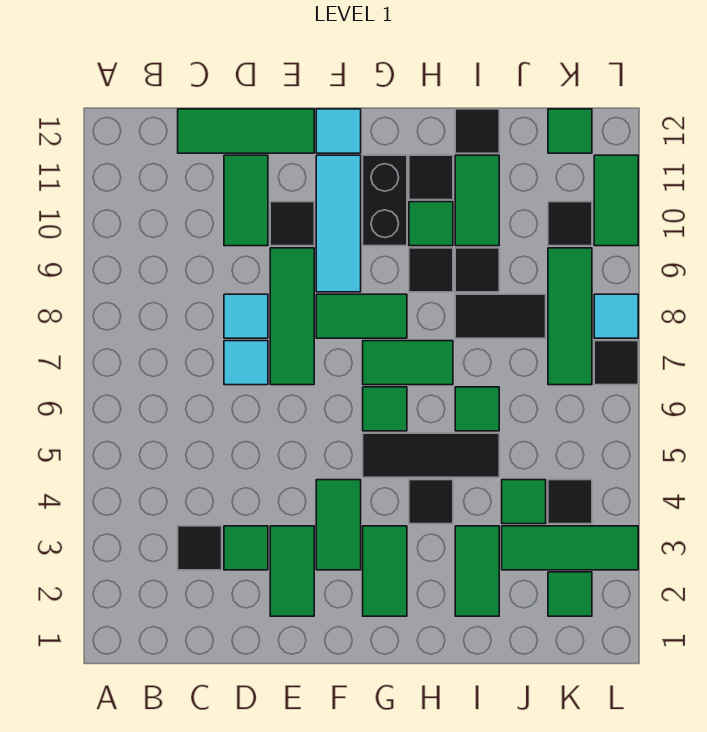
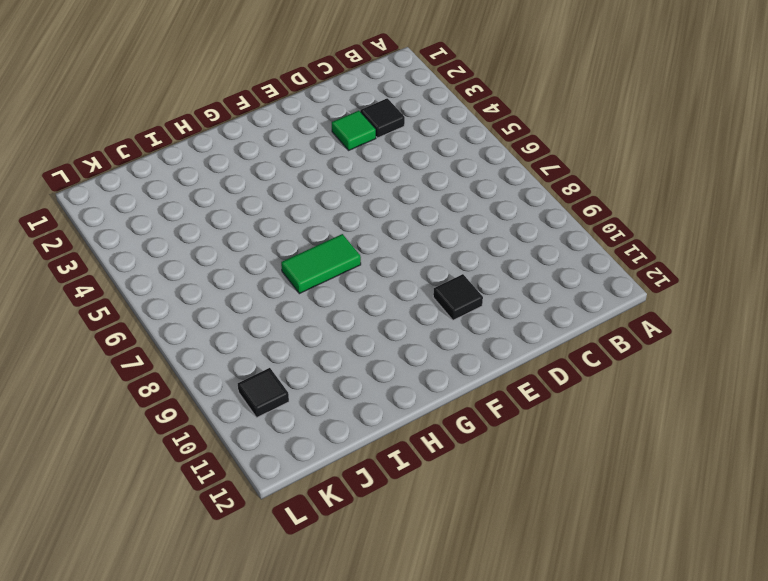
none -> green tile C12:E12 level 1
none -> cyan tile D7 level 1
none -> cyan tile D8 level 1
none -> green tile D10:D11 level 1

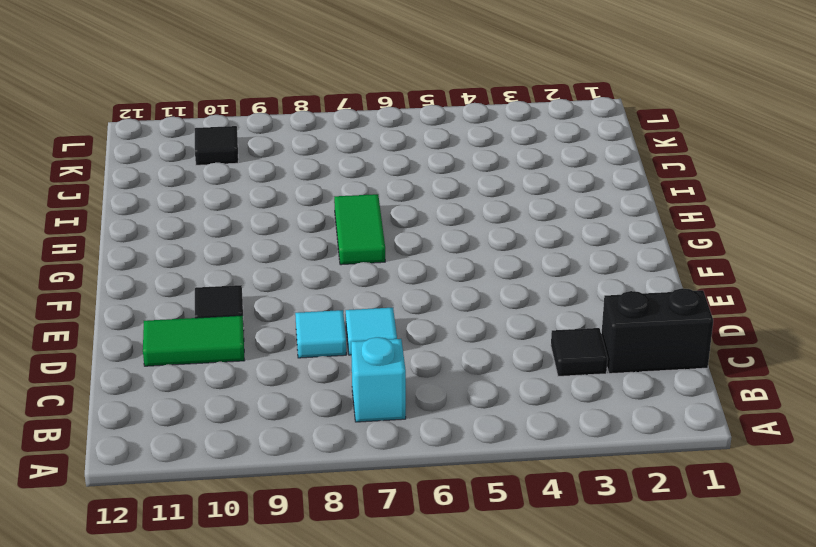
cyan brick B7 level 1 -> none
black brick C1:C2 level 1 -> black brick G10:G11 level 1
none -> green tile C12:E12 level 1
none -> green tile D3 level 1
none -> green tile E2:E3 level 1
none -> green tile E7:E9 level 1

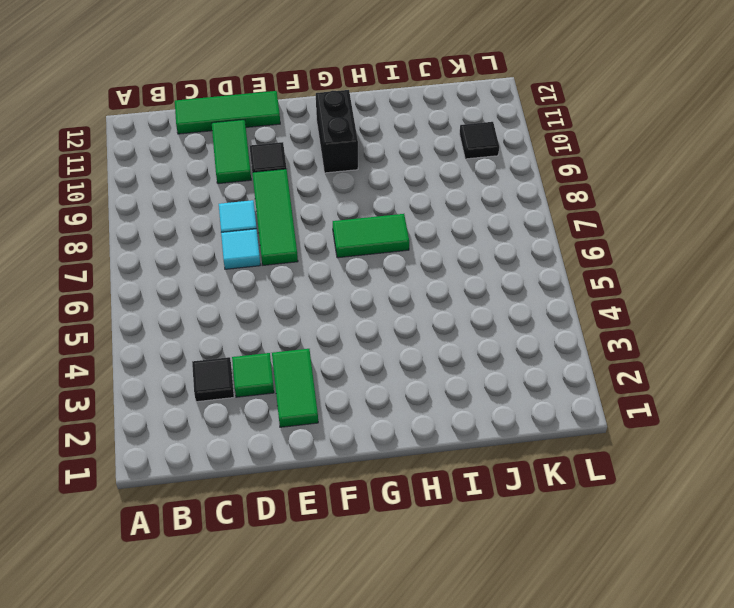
none -> green tile F3:F4 level 1
none -> green tile F8:G8 level 1
none -> cyan tile F9:F11 level 1
none -> cyan tile F12 level 1

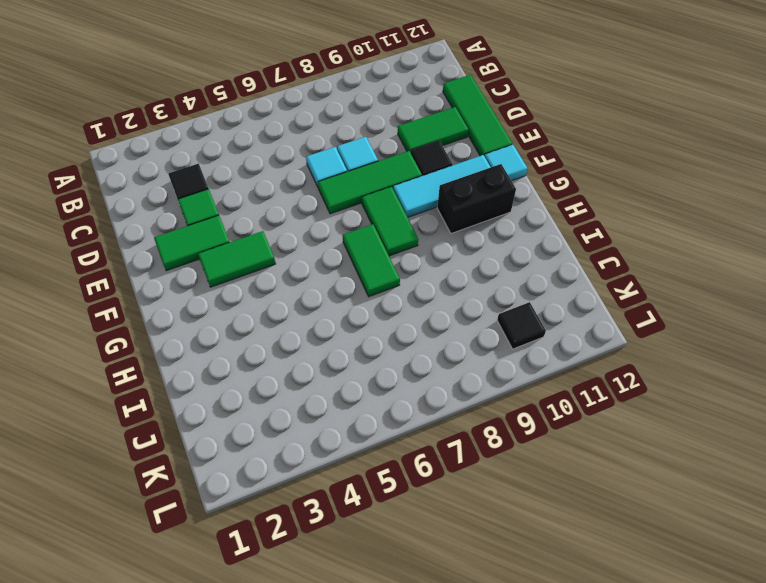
none -> green tile G2:G3 level 1
none -> black tile G5:I5 level 1
none -> green tile G6 level 1
none -> black tile H4 level 1

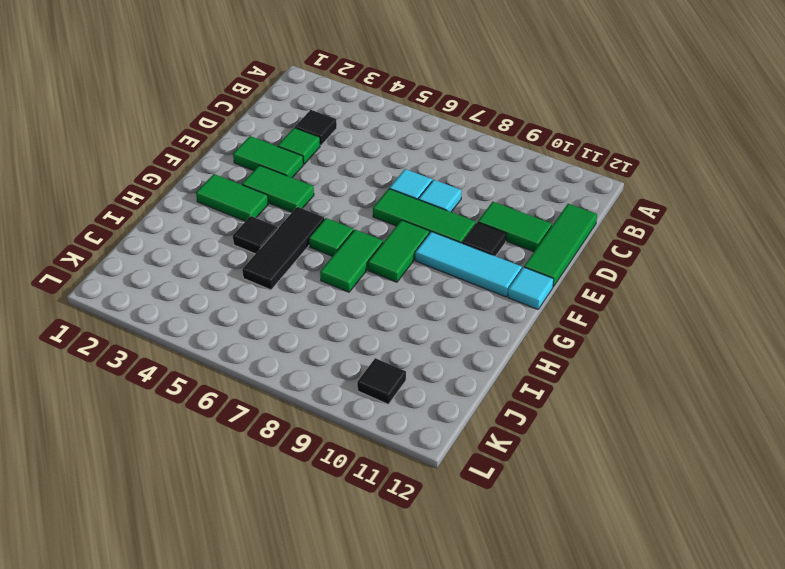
none -> black brick G10:G11 level 1
none -> black tile H9 level 1
none -> green tile H10 level 1
none -> black tile H11 level 1

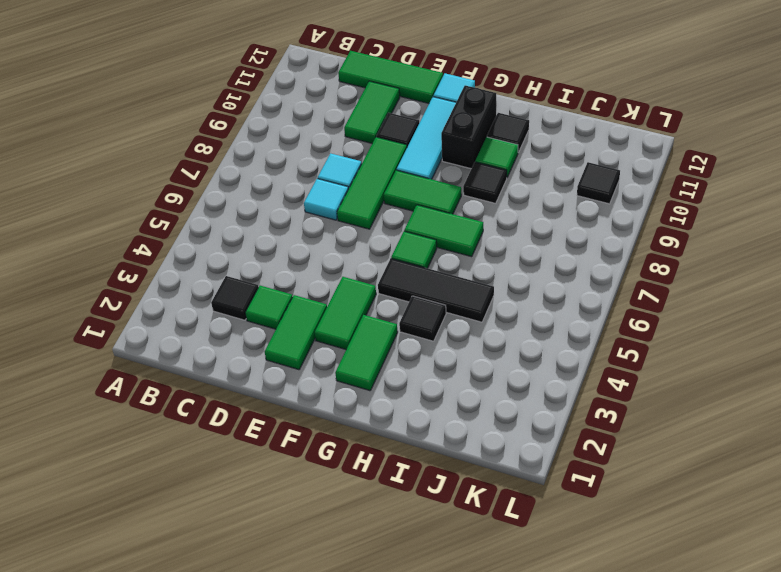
none -> green tile I2:I3 level 1
none -> green tile I6 level 1
none -> black tile I8:J8 level 1
none -> black tile I9 level 1

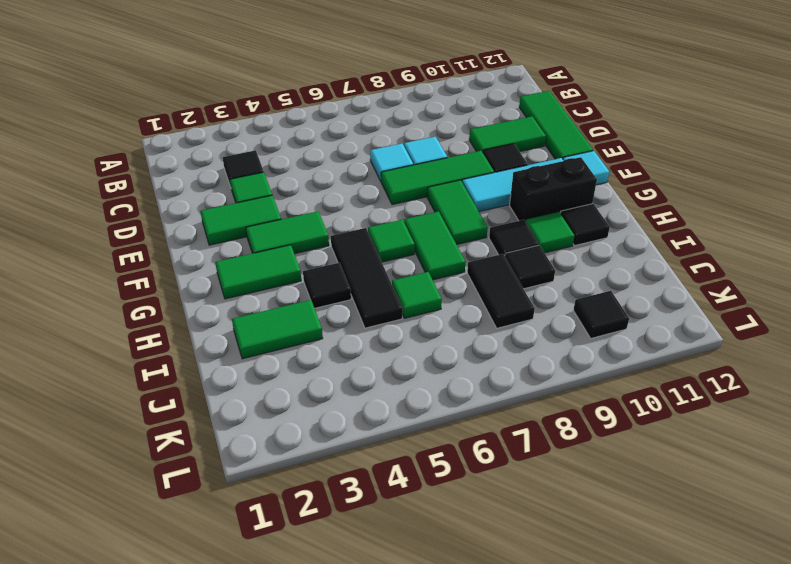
none -> green tile I10:I11 level 1
none -> black tile I12 level 1
none -> green tile J3:L3 level 1
none -> green tile J4 level 1

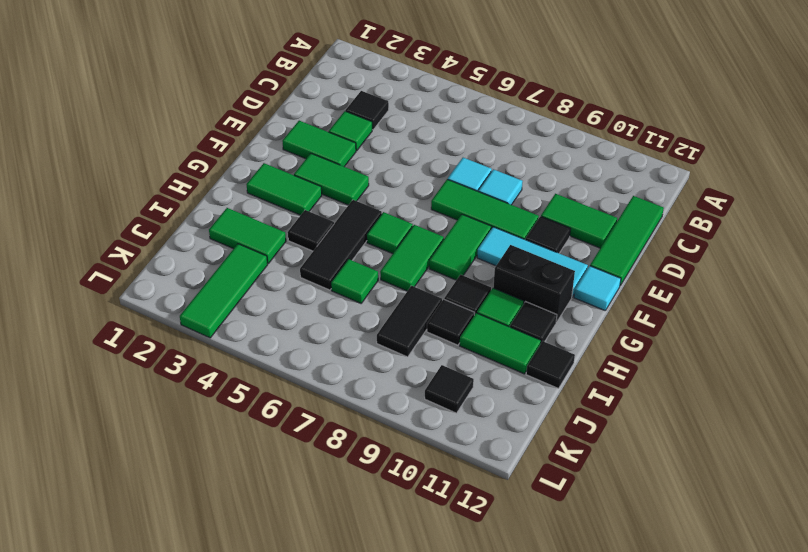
none -> green tile J4 level 1
none -> green tile K2 level 1
none -> black tile K4 level 1
none -> green tile K7:K9 level 1

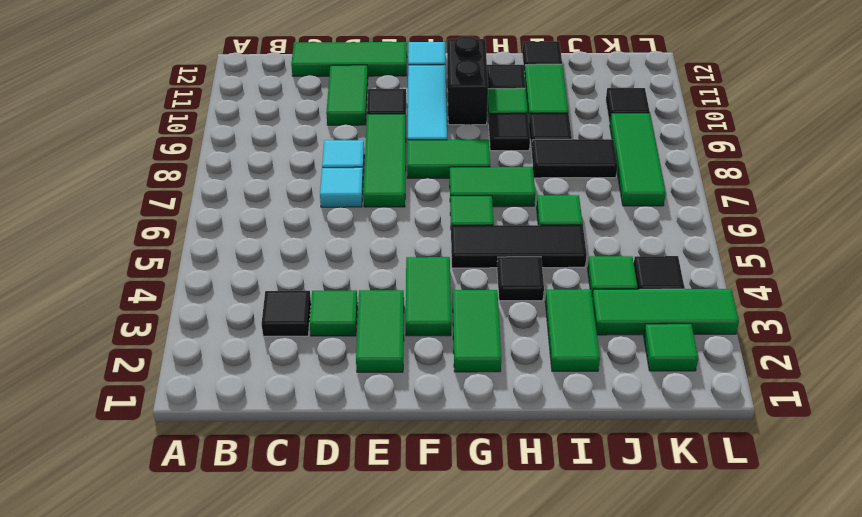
none -> green tile K12 level 1
none -> black tile L7 level 1
none -> cyan tile L8 level 1
none -> green tile L10:L11 level 1

